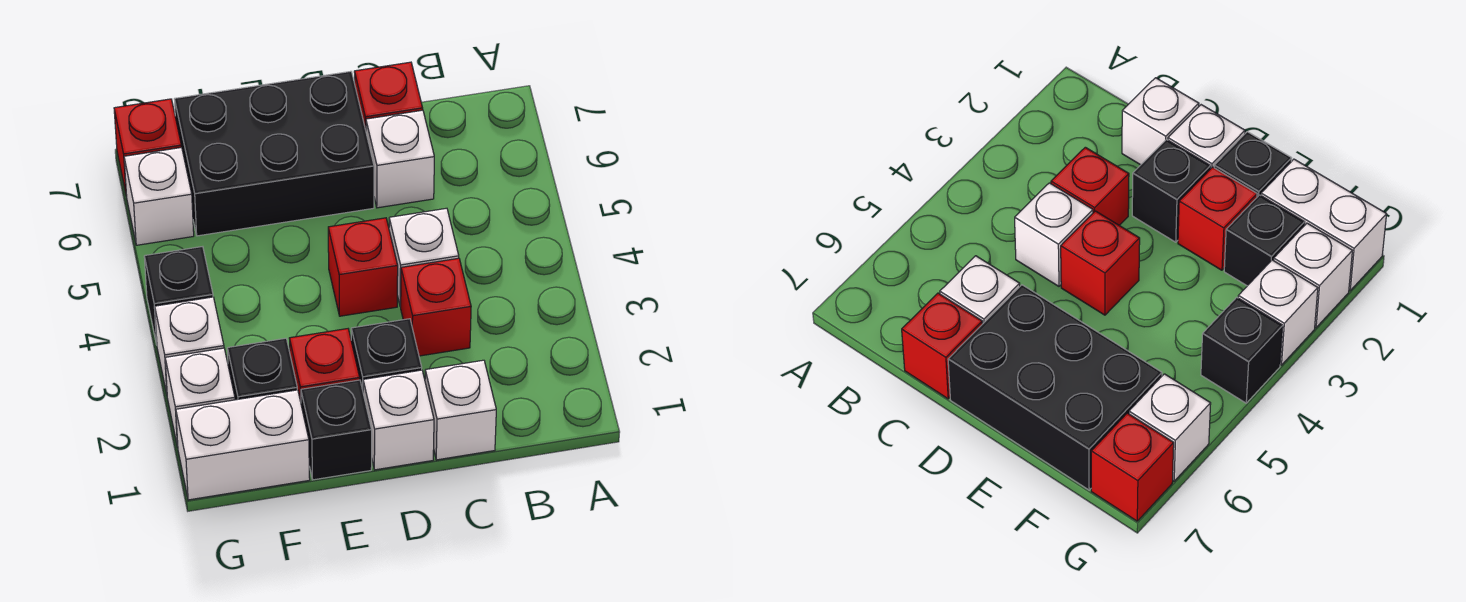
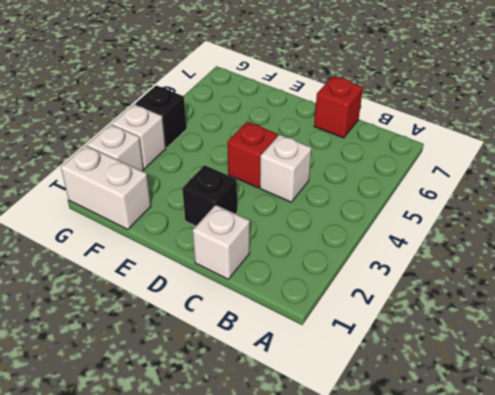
none -> red brick C3 level 1
none -> white brick C6 level 1
none -> white brick D1 level 1

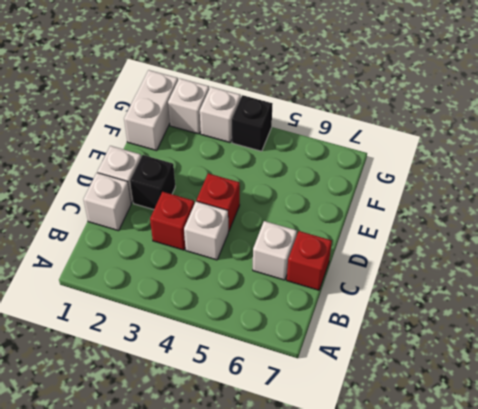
none -> black brick D6:F7 level 1
none -> black brick E1 level 1
none -> red brick E2 level 1

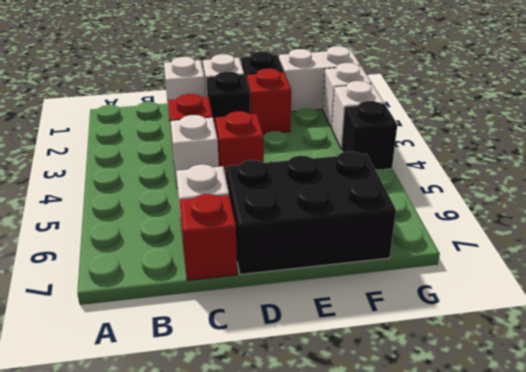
none -> black brick F2 level 1
none -> white brick G6 level 1
none -> red brick G7 level 1

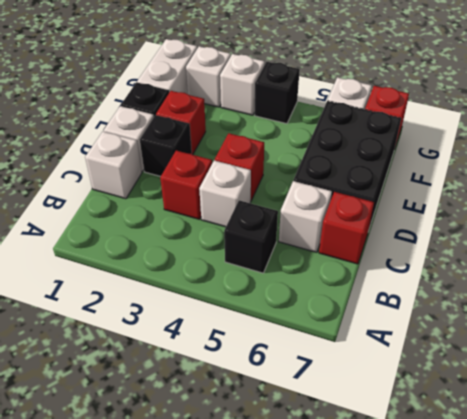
black brick B5 level 1 -> black brick F2 level 1

